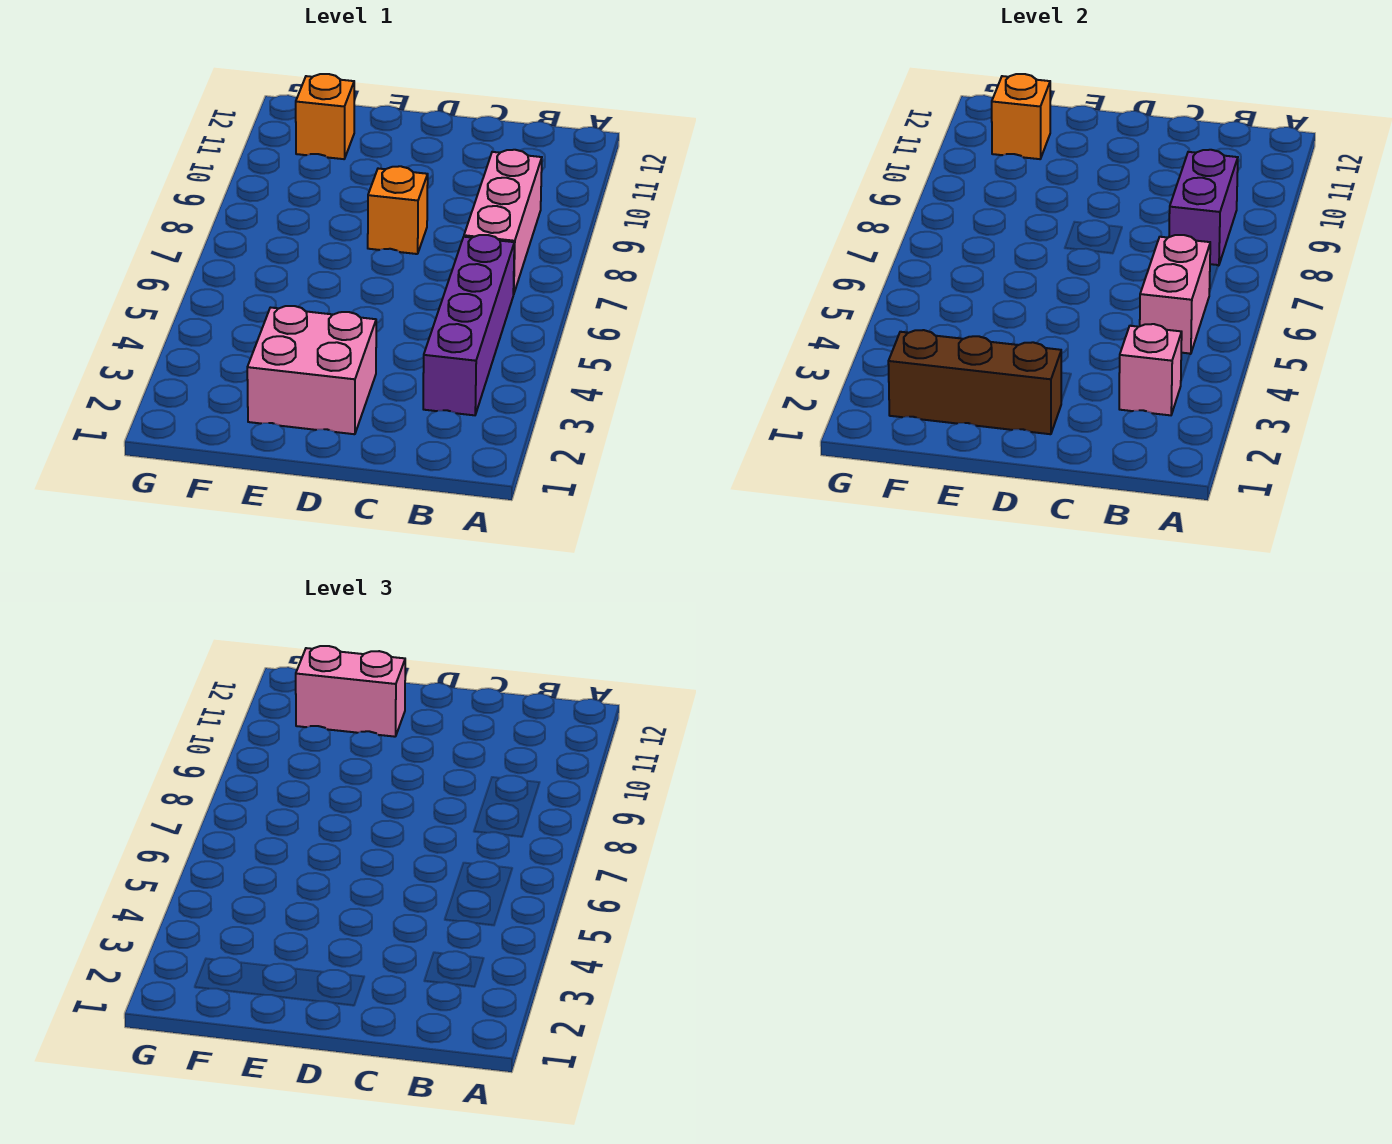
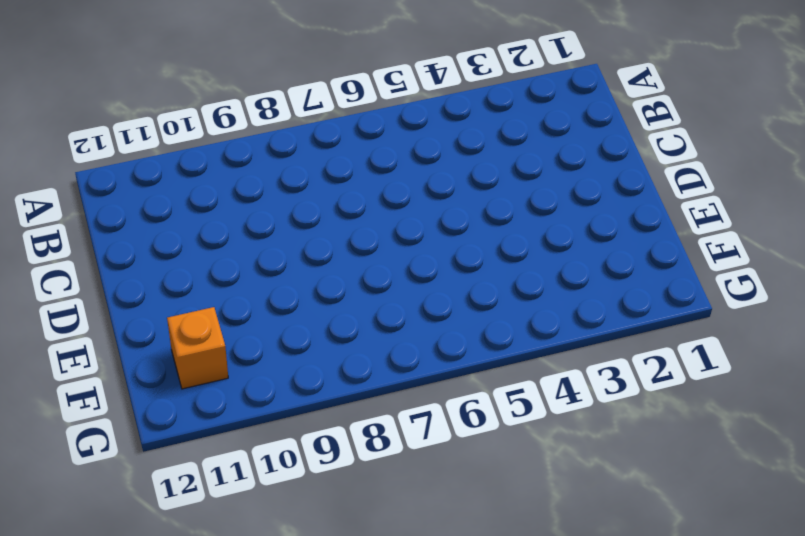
none -> purple brick B3:B6 level 1
none -> pink brick B7:B9 level 1

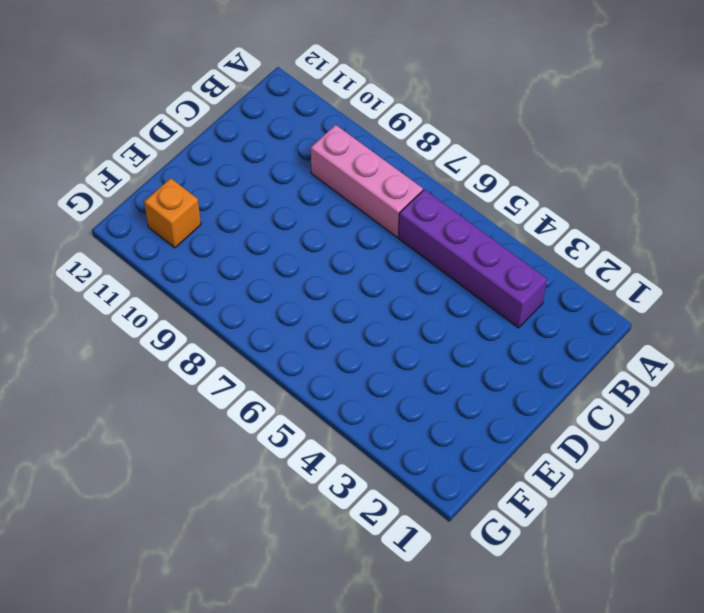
none -> pink brick D2:E3 level 1
none -> orange brick D8 level 1

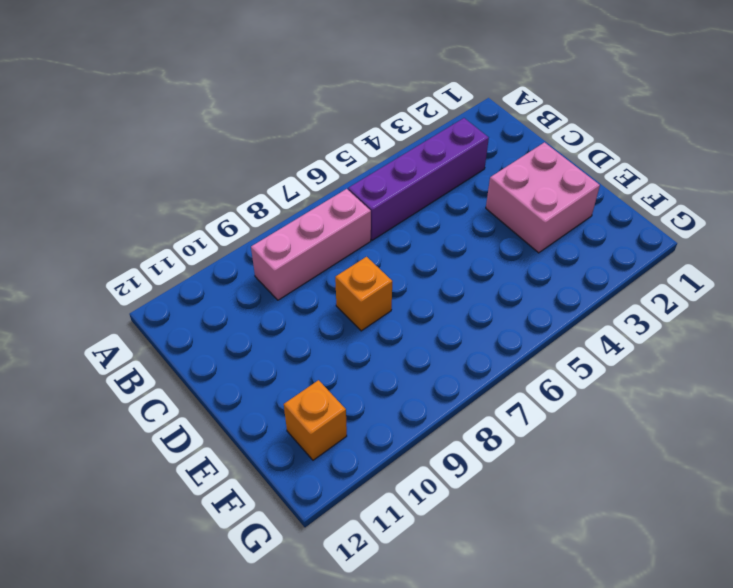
none -> pink brick B3 level 2
none -> pink brick B5:B6 level 2

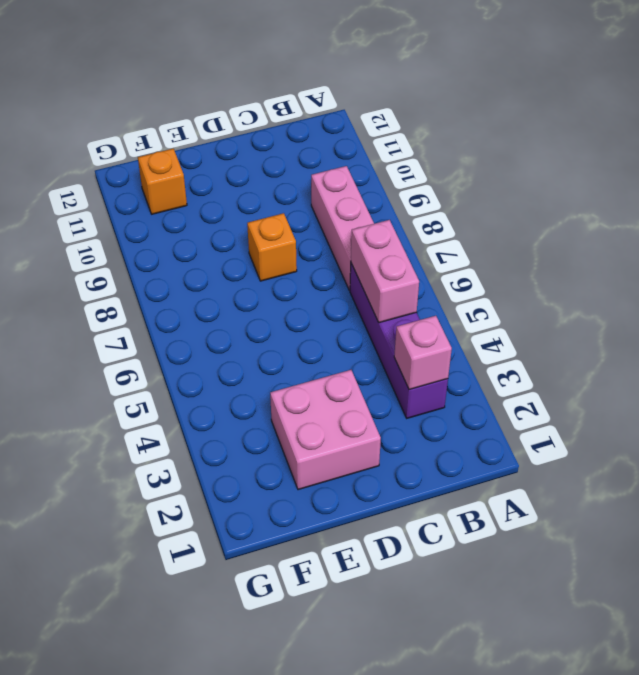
none -> purple brick B8:B9 level 2
none -> brown brick D2:F2 level 2

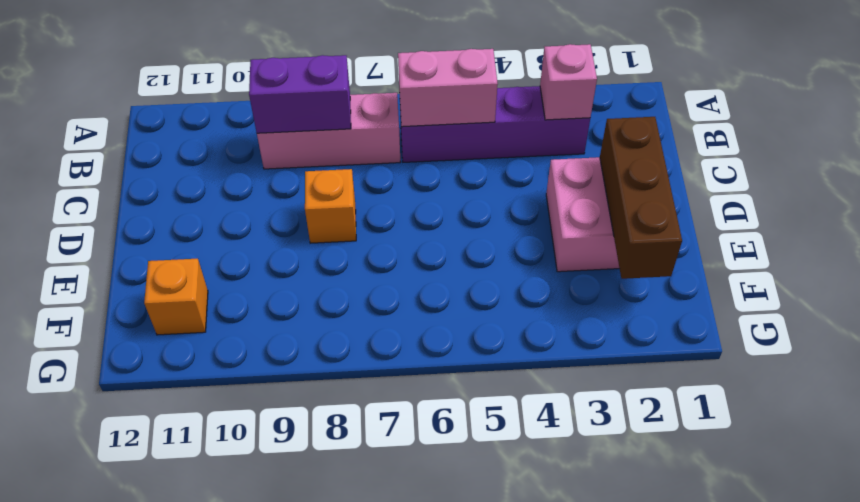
none -> orange brick F11 level 2
none -> pink brick E11:F11 level 3

